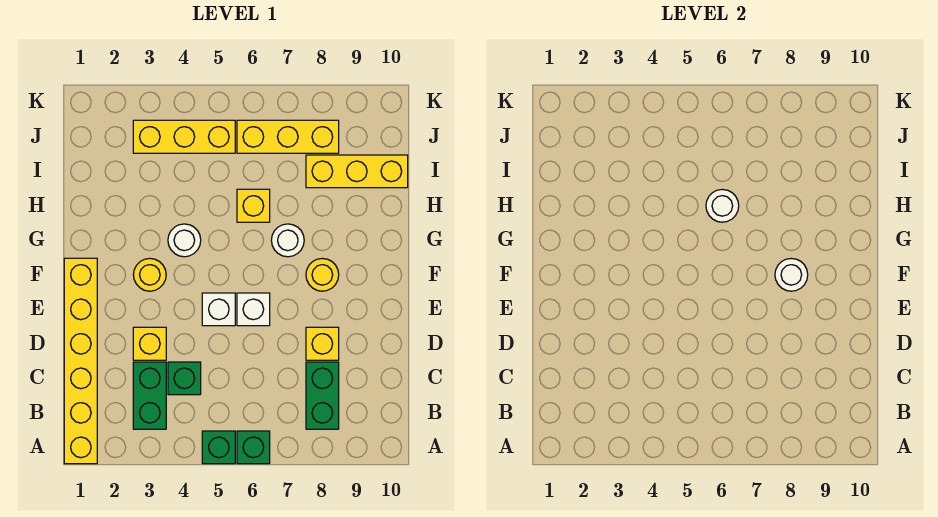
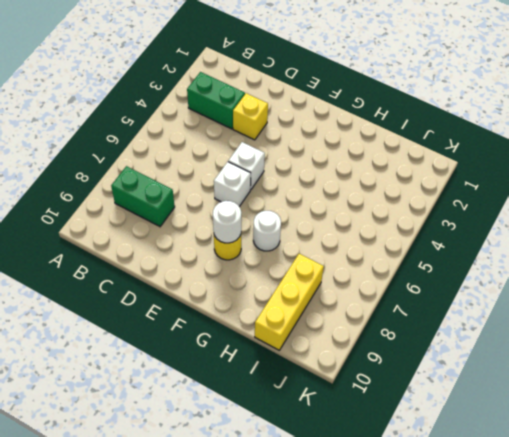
none -> yellow brick A1:F1 level 1
none -> green brick A5 level 1
none -> green brick A6 level 1

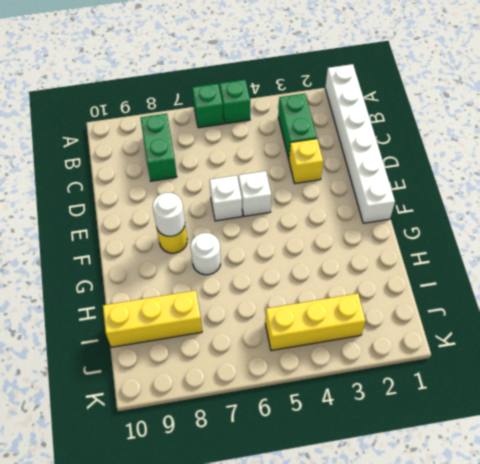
white brick A1:F1 level 1 -> yellow brick A1:F1 level 1
none -> green brick C4 level 1
none -> yellow brick D8 level 1
none -> yellow round brick F3 level 1

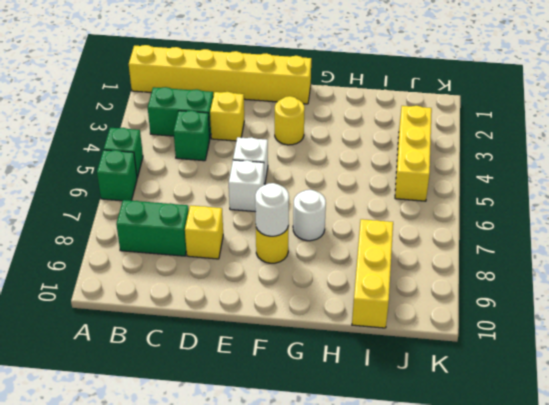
none -> white round brick G4 level 1
none -> yellow brick H6 level 1
none -> yellow brick J6:J8 level 1

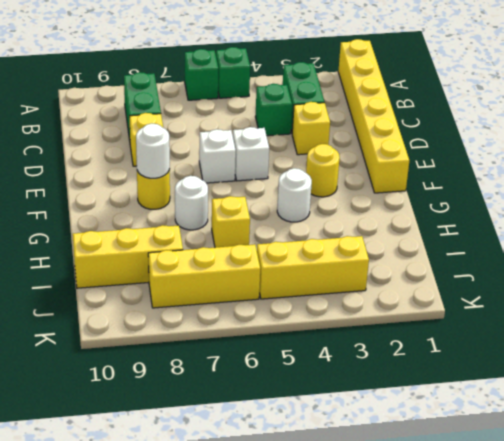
none -> white round brick H6 level 2

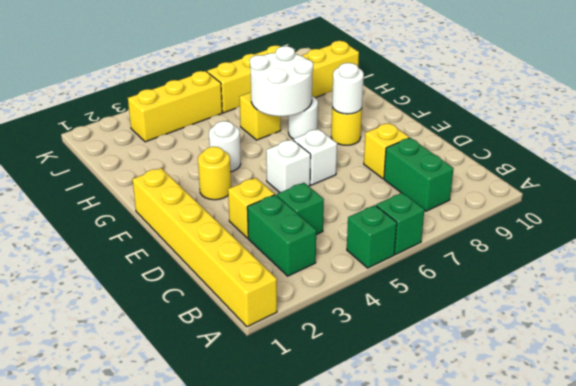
white round brick G6:H7 level 2 -> white round brick H6 level 2

